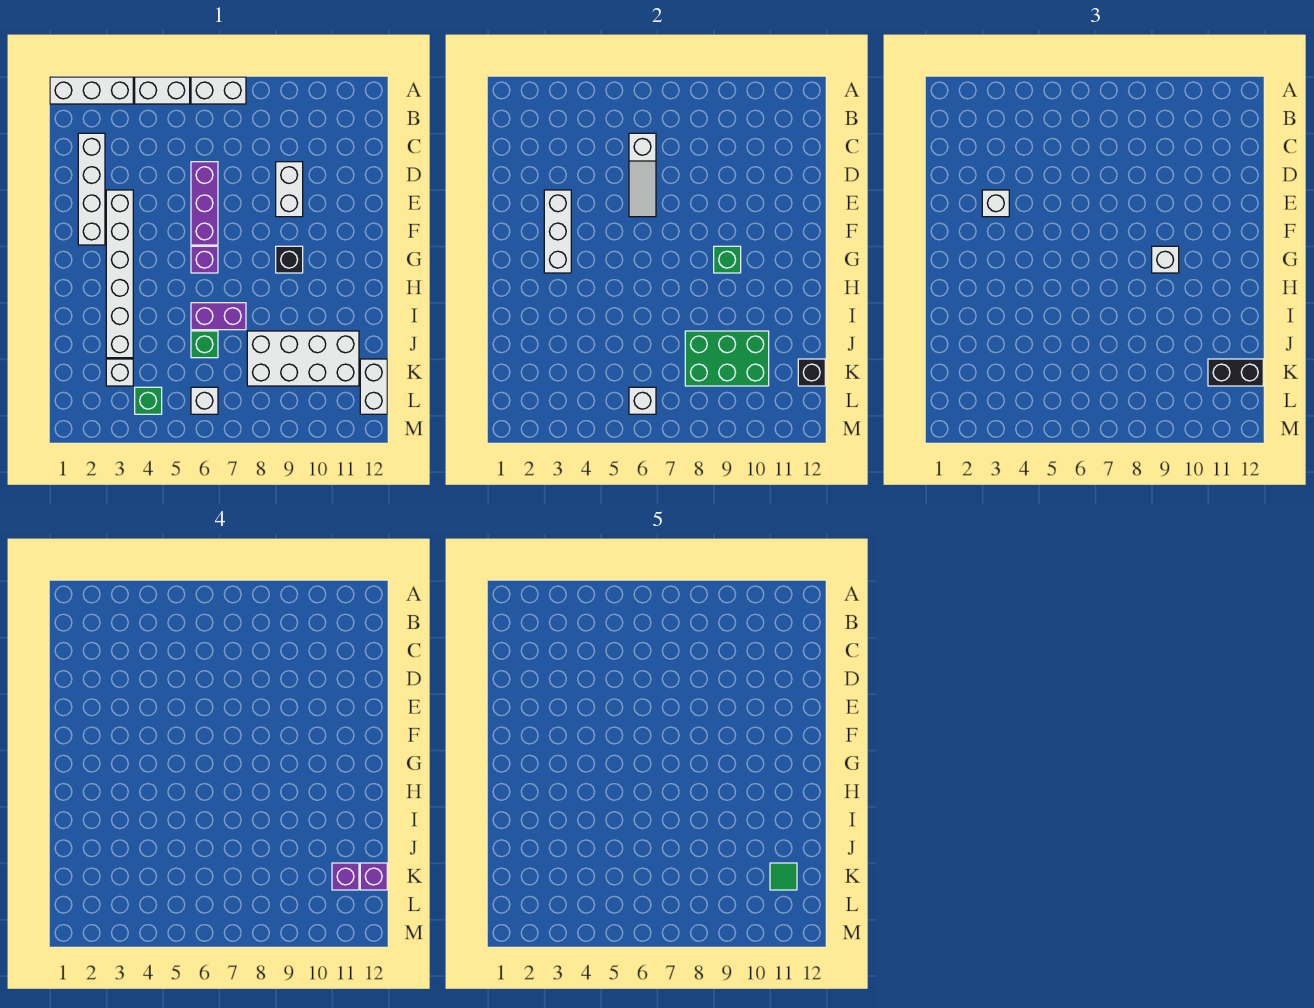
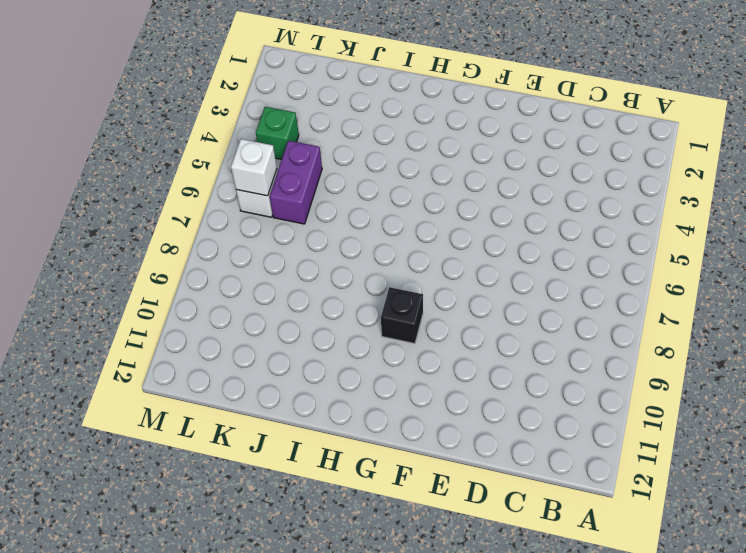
purple brick K5:K6 level 1 -> purple brick I6:I7 level 1
none -> white brick A1:A3 level 1
none -> white brick A4:A5 level 1
none -> white brick A6:A7 level 1

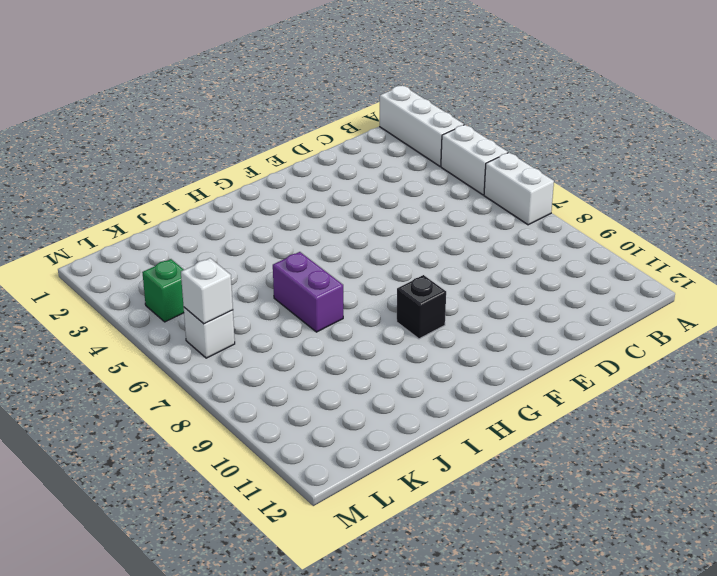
none -> white brick C2:F2 level 1
none -> purple brick D6:F6 level 1
none -> white brick D9:E9 level 1

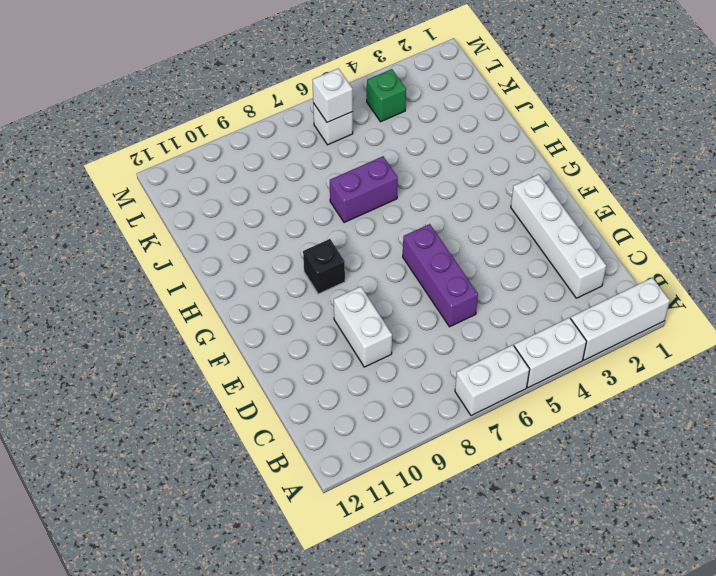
none -> white brick E3:J3 level 1
none -> purple brick G6 level 1
none -> green brick J6 level 1

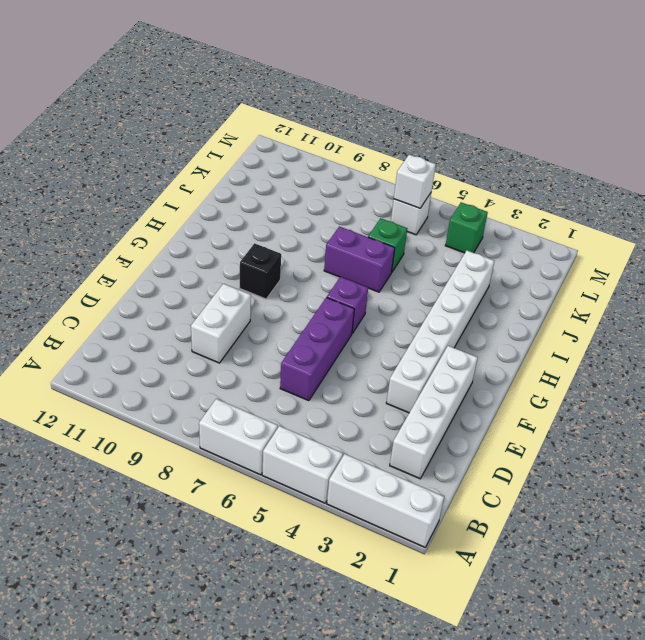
none -> white brick J8:K11 level 1
none -> white brick K3 level 1
none -> white brick K12:L12 level 1

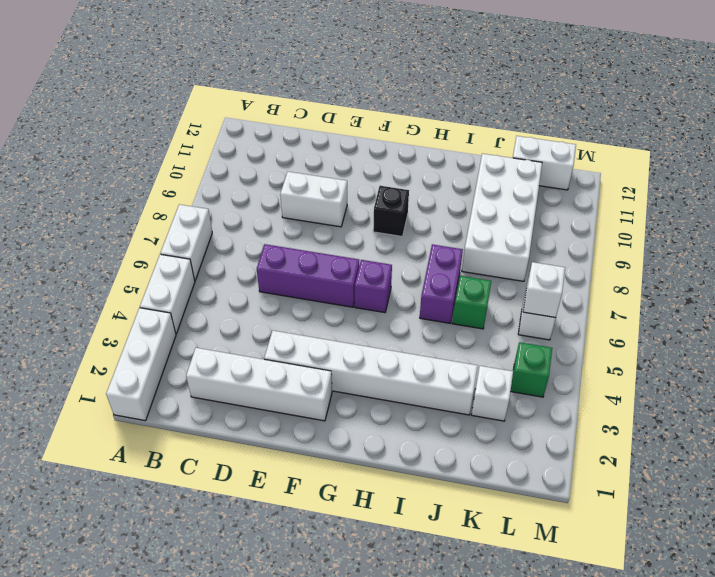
none -> white slope C6:E6 level 2 top C
none -> white brick E3:G3 level 2
none -> green brick G9 level 2

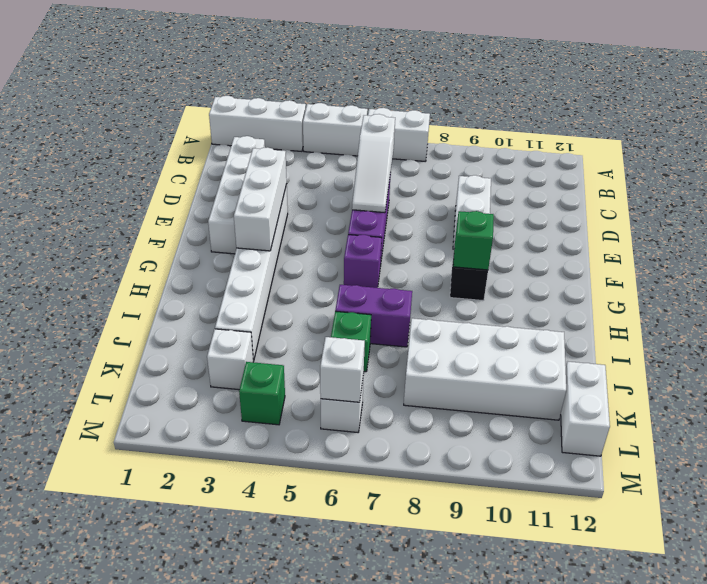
none -> green brick J8:K10 level 2
none -> black brick K12 level 2
none -> white brick E3 level 3

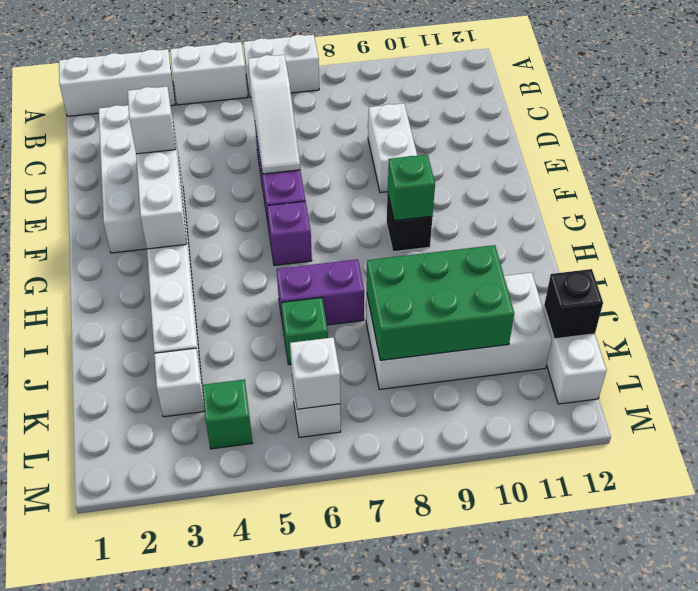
none -> white brick G9 level 3
none -> black brick K11:K12 level 3
none -> purple brick K11 level 4

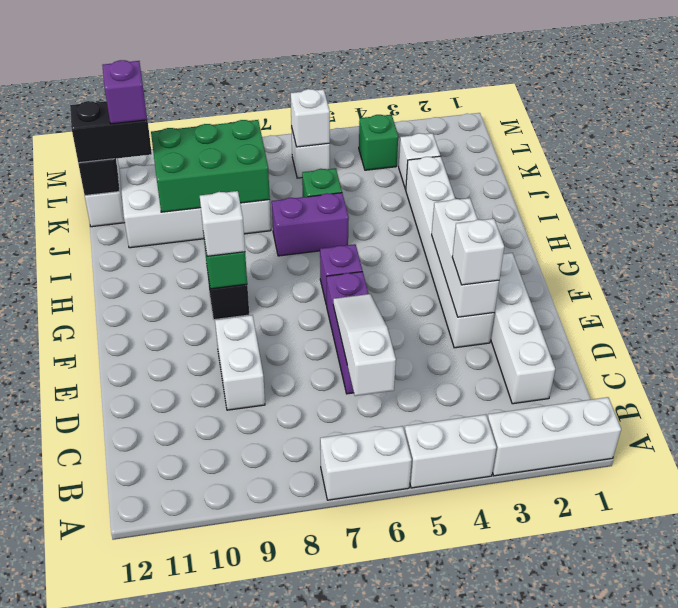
none -> purple brick K12 level 4
none -> green tile K11 level 5

